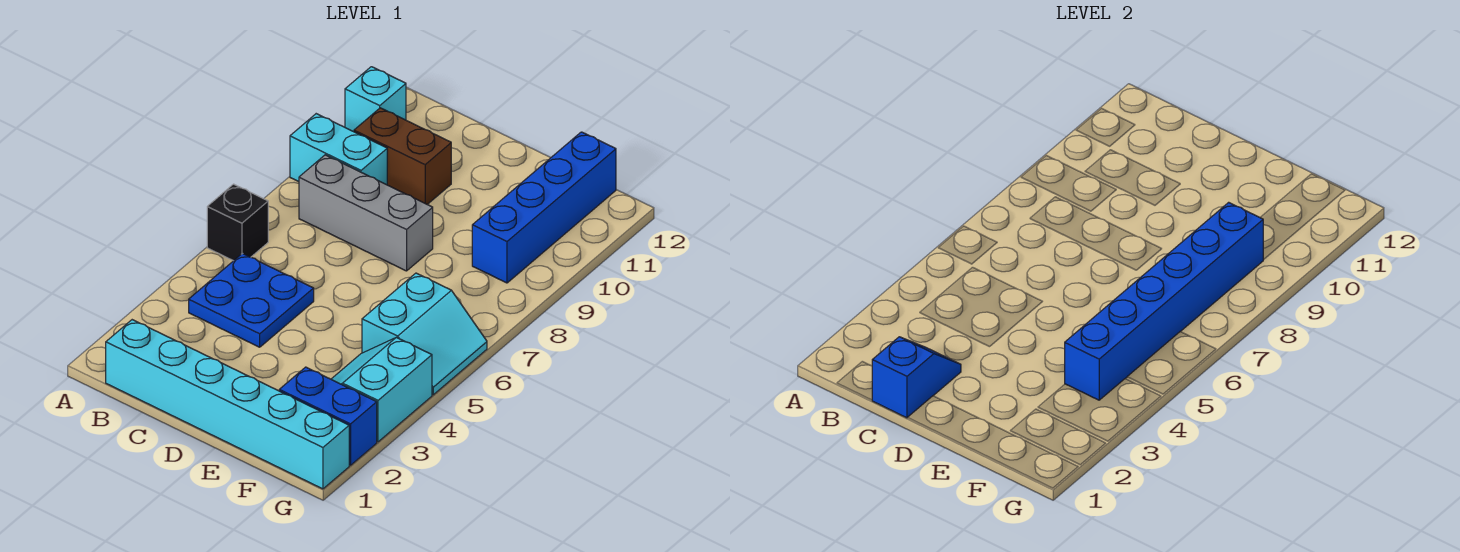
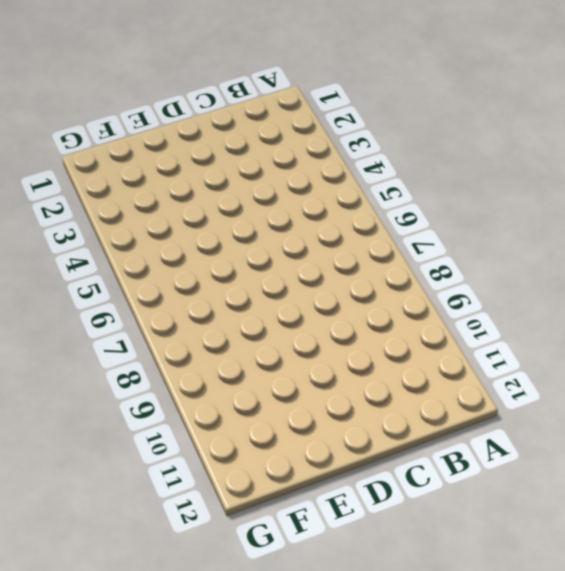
none -> black brick A6 level 1
none -> cyan brick A9:B9 level 1
none -> cyan brick A11 level 1

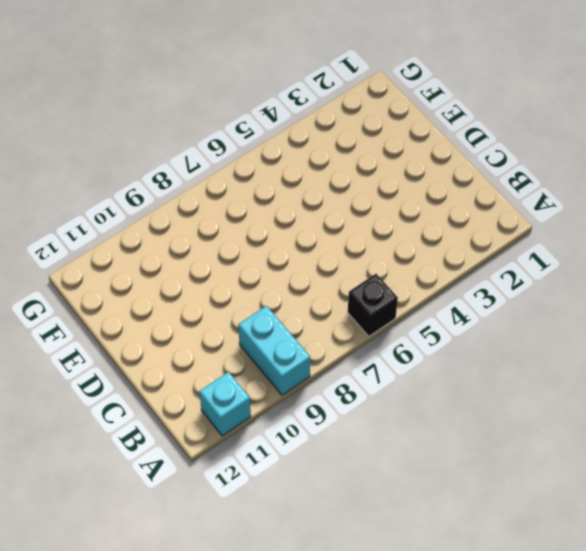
none -> cyan brick B1:G1 level 1
none -> blue plate B4:C5 level 1
none -> grey brick B8:D8 level 1

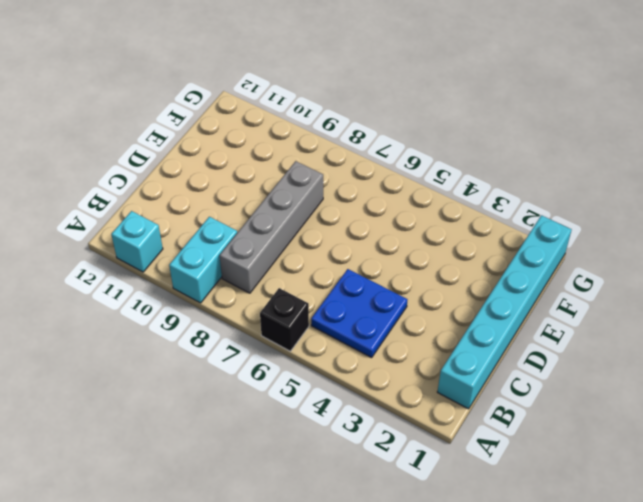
grey brick B8:E8 level 1 -> grey brick B8:D8 level 1
none -> brown brick B10:C10 level 1
none -> blue brick F2:G2 level 1
none -> cyan slope F3:G4 level 1 top G

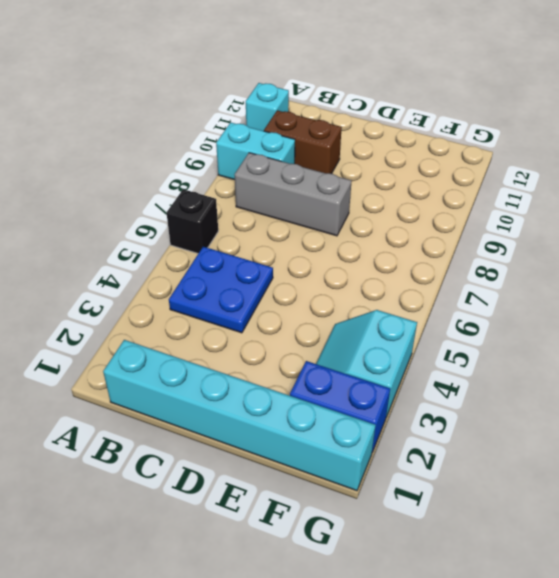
none -> cyan slope F5:G6 level 1 top F
none -> blue brick F9:F12 level 1
none -> blue slope C1:C2 level 2 top 1

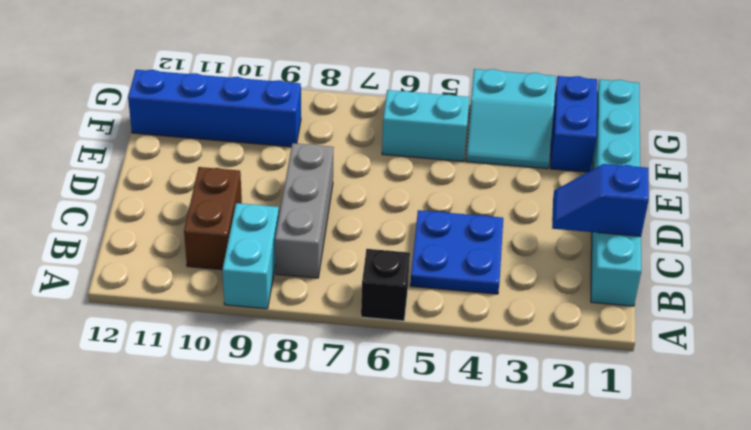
none -> cyan brick A11 level 1
none -> blue brick F4:F9 level 2

